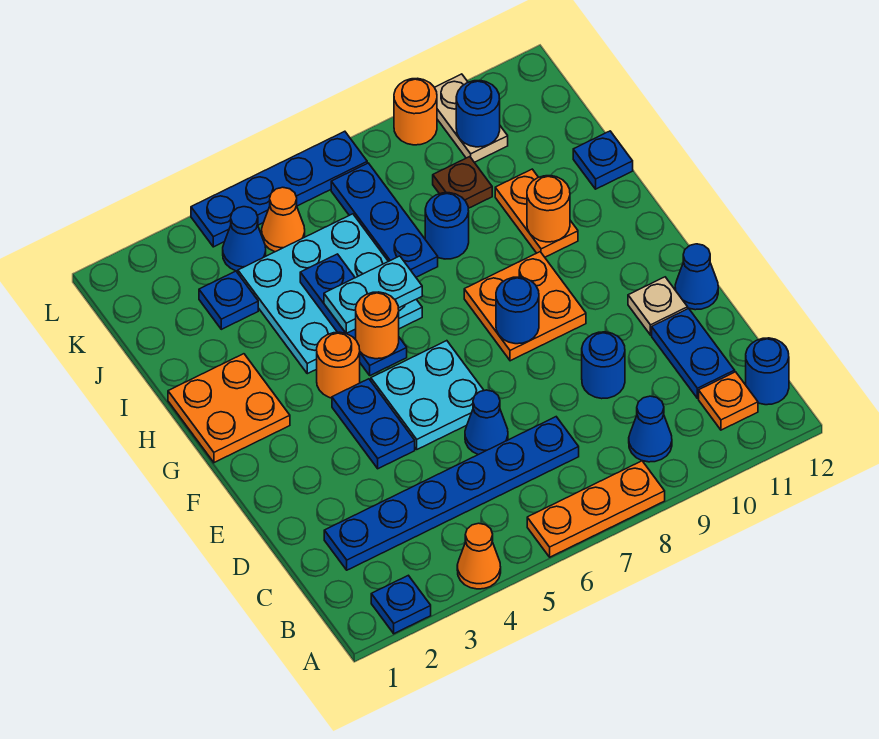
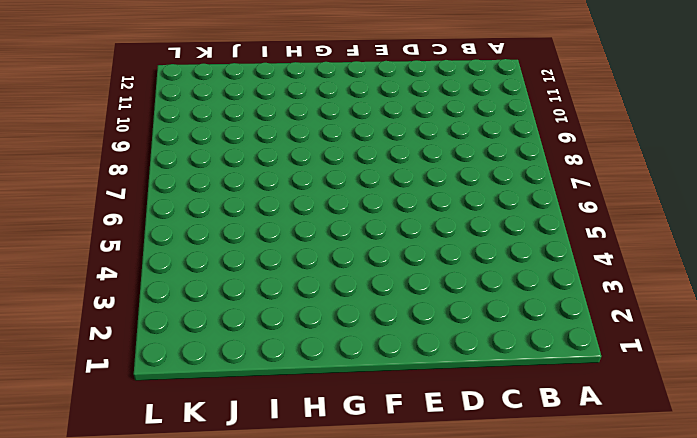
none -> blue plate A2 level 1
none -> orange cone A4 level 1
none -> orange plate A6:A8 level 1
none -> blue cone B9 level 1

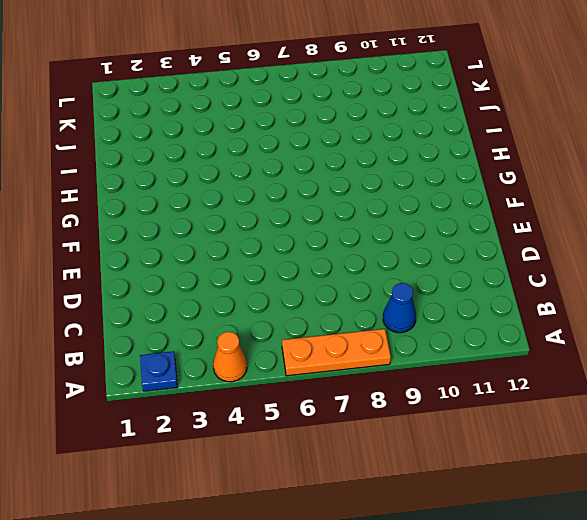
none -> orange plate B11 level 1
none -> blue round brick B12 level 1
none -> blue plate C2:C7 level 1
none -> blue plate C11:D11 level 1

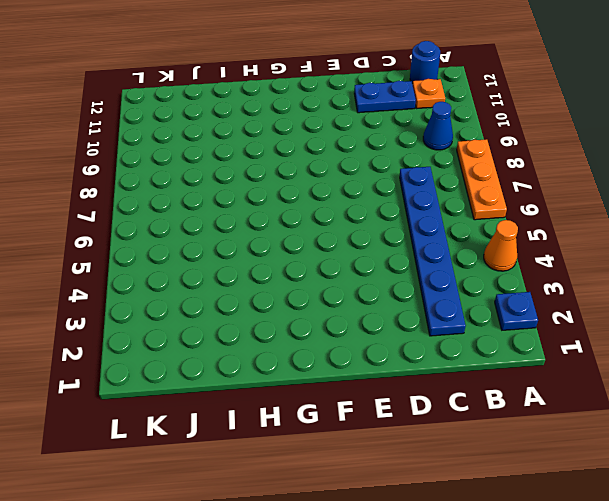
none -> blue cone D6 level 1
none -> blue round brick D9 level 1
none -> blue plate E4:F4 level 1
none -> cyan plate E5:F6 level 1

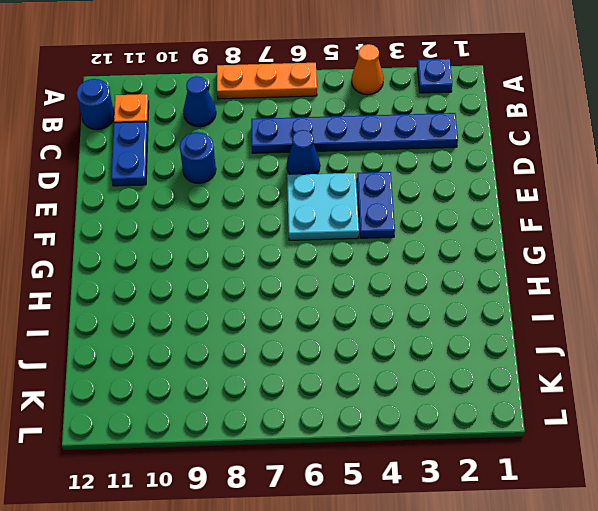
none -> tan plate E11 level 1
none -> blue cone E12 level 1
none -> orange plate F8:G9 level 1
none -> orange plate G1:H2 level 1

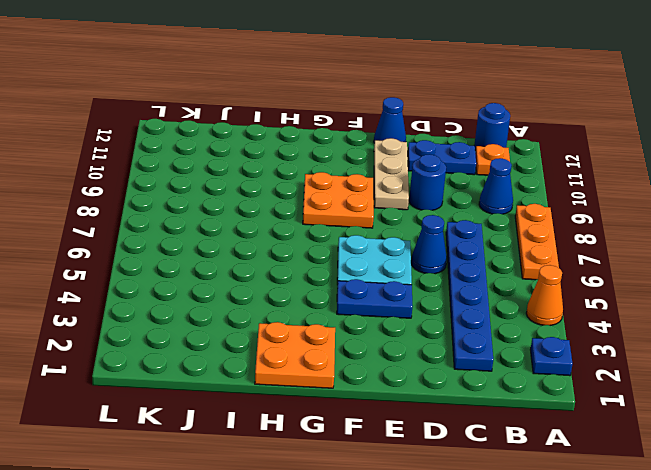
tan plate E9:E11 level 1 -> tan plate E11 level 1
none -> orange round brick G4 level 1
none -> cyan plate H4:J6 level 1
none -> orange plate H10:I10 level 1
none -> blue plate I7:K7 level 1

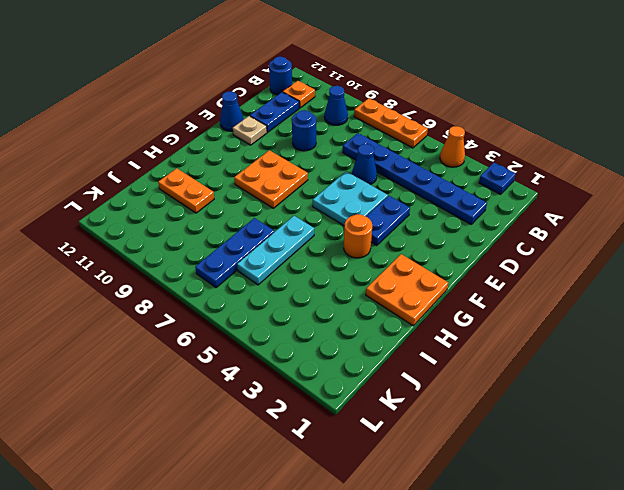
cyan plate H6:J6 level 1 -> cyan plate H4:J6 level 1
orange plate I10:I11 level 1 -> orange plate H10:I10 level 1
none -> blue round brick I8 level 1
none -> blue plate I12 level 1
none -> blue plate J3 level 1
none -> brown plate J9 level 1

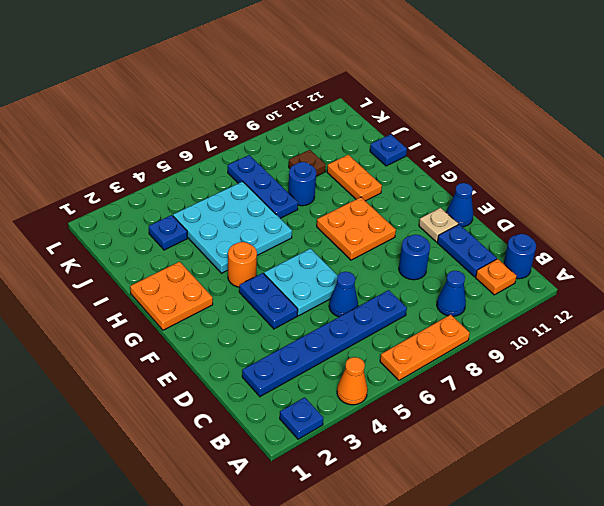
none -> blue cone K4 level 1
none -> orange cone K5 level 1
none -> tan plate K10:L10 level 1
none -> blue plate L4:L7 level 1

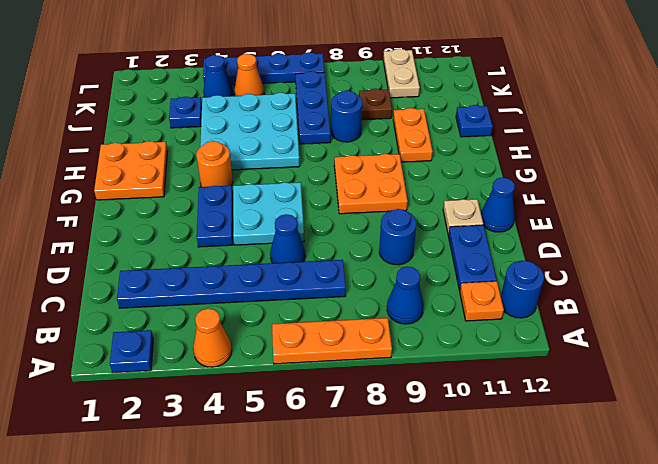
none -> orange round brick L9 level 1
none -> blue round brick F8 level 2
none -> blue plate G5:I5 level 2
none -> orange round brick H10 level 2

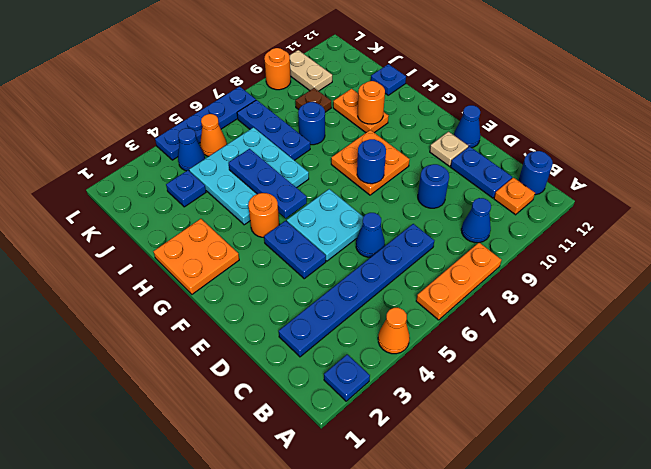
none -> blue round brick K10 level 2
none -> orange round brick G5 level 3
none -> cyan plate H5:H6 level 3

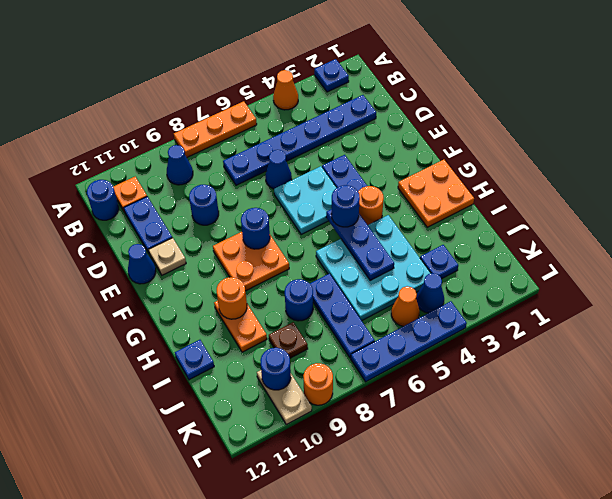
blue round brick G5 level 3 -> orange round brick G5 level 3
none -> cyan plate H5:H6 level 3

